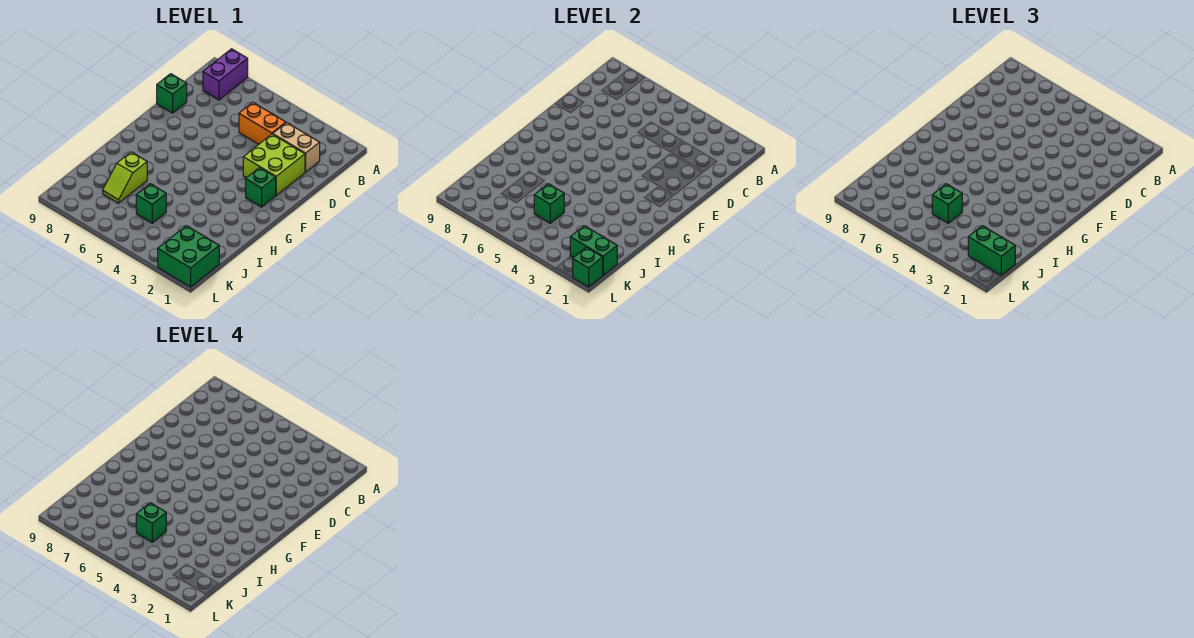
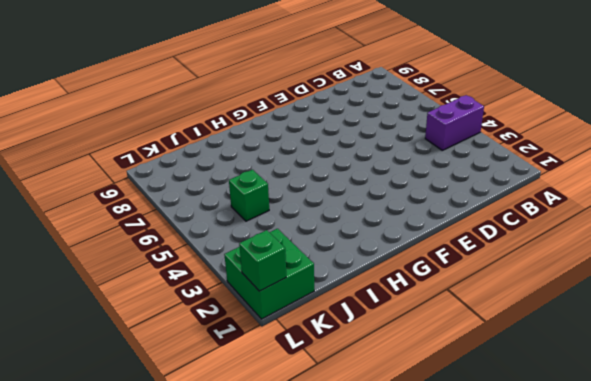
purple brick A4:B4 level 1 -> purple brick A8:B8 level 1
none -> tan brick C2:C3 level 1
none -> orange brick C4:C5 level 1
none -> lime brick D2:E3 level 1

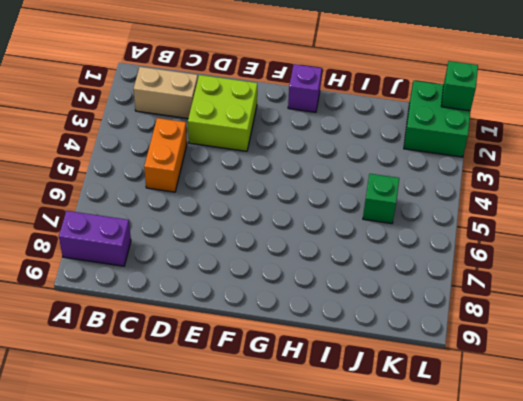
tan brick B2:C2 level 1 -> tan brick C2:C3 level 1
purple brick G1 level 1 -> none
none -> green brick D9 level 1
none -> green brick F2 level 1
none -> lime slope I7:J7 level 1 top I

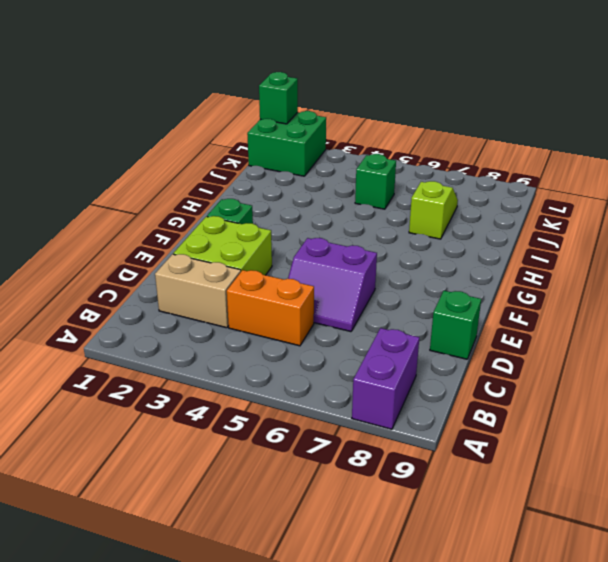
purple slope D5:E6 level 1 top E -> none
none -> green brick J5 level 2
none -> green brick K1:K2 level 2
none -> green brick J5 level 3

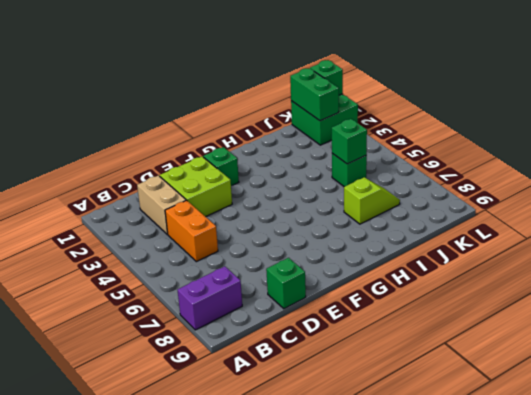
none -> green brick J5 level 3
none -> green brick K1:K2 level 3
none -> green brick J5 level 4

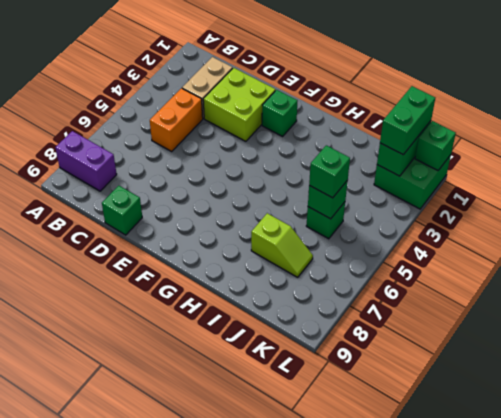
none -> green brick J5 level 4

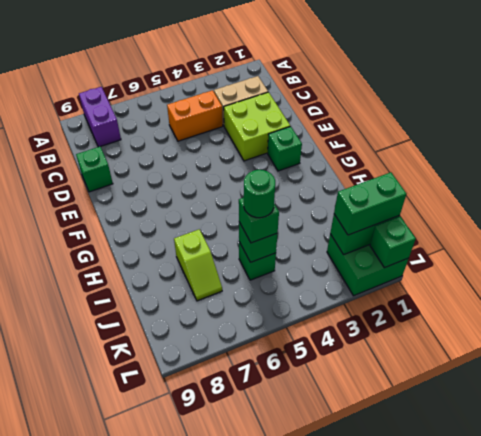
green round brick J5 level 4 -> green brick J5 level 4

